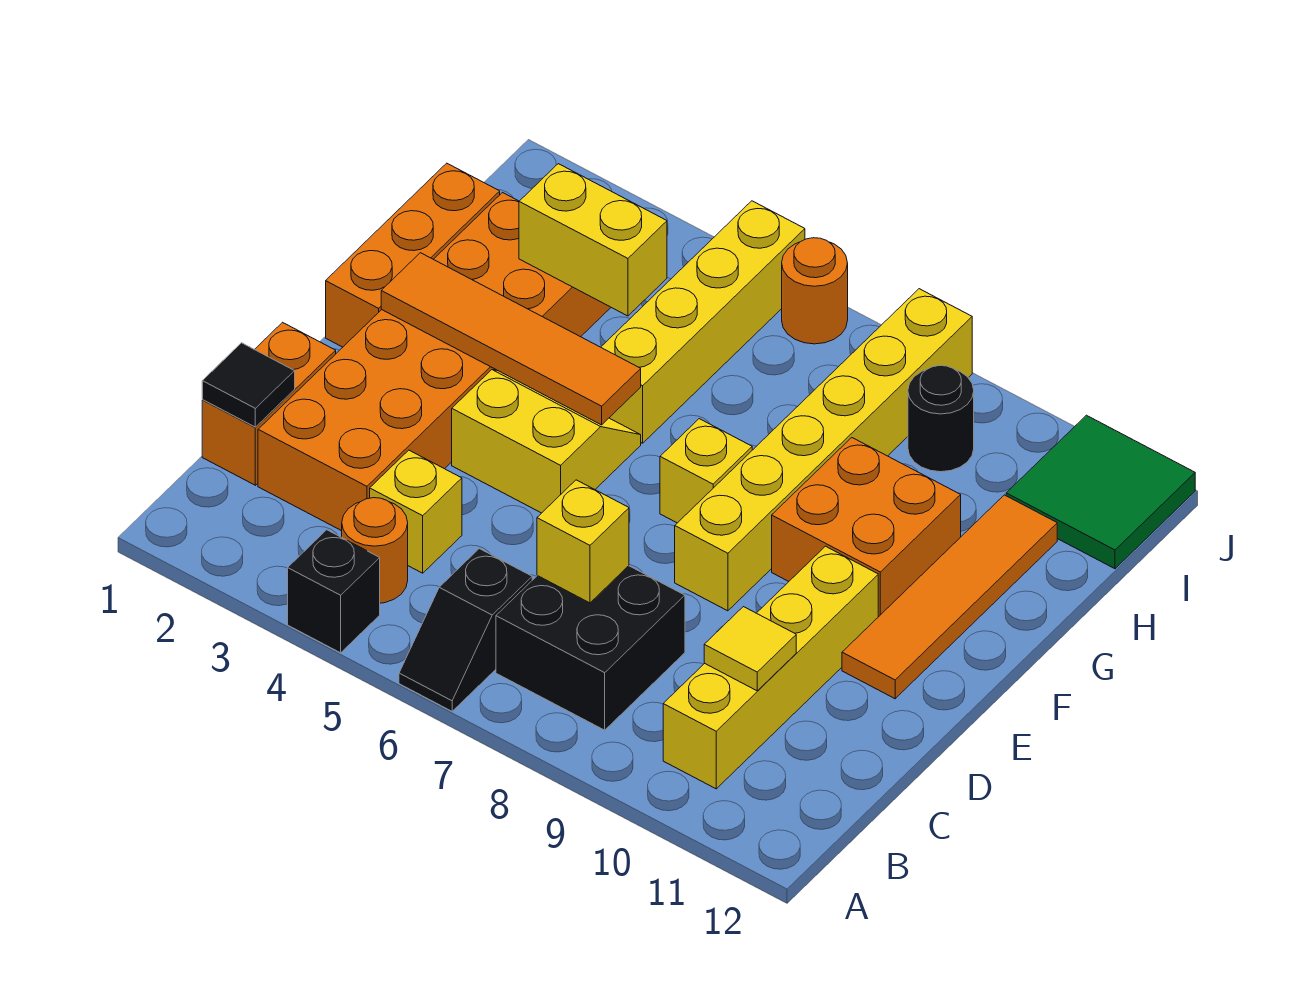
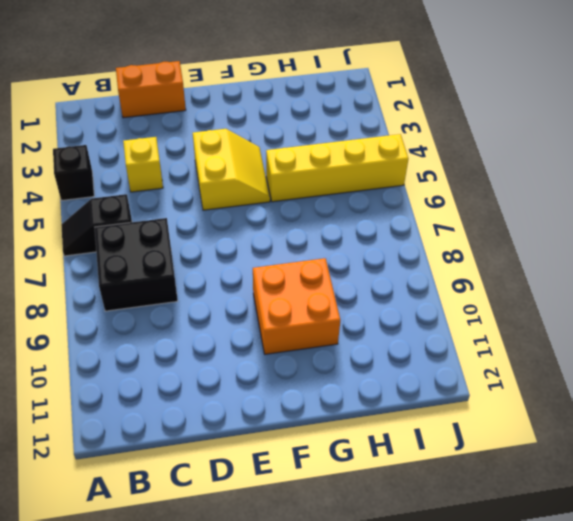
none -> orange round brick B4 level 1
none -> yellow brick B10:E10 level 1
none -> orange brick C2:H3 level 1

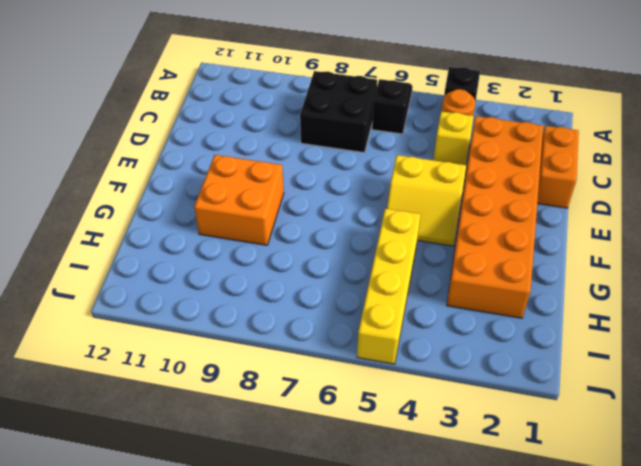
none -> yellow brick B10:E10 level 1
none -> yellow brick E8:J8 level 1
none -> orange tile E11:H11 level 1

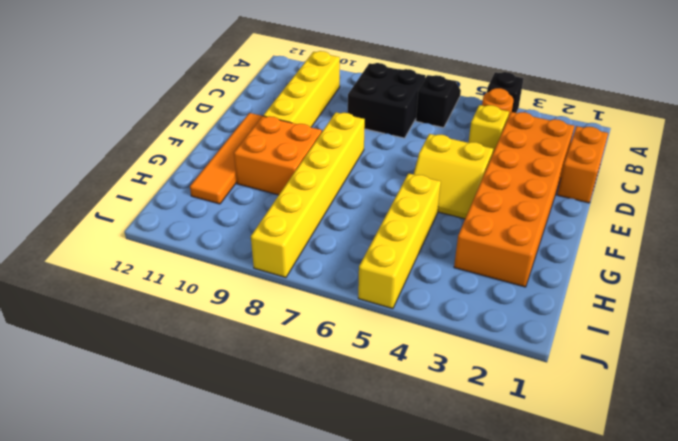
none -> orange brick F1:H1 level 1
none -> yellow brick F7 level 1
none -> black round brick I9 level 1

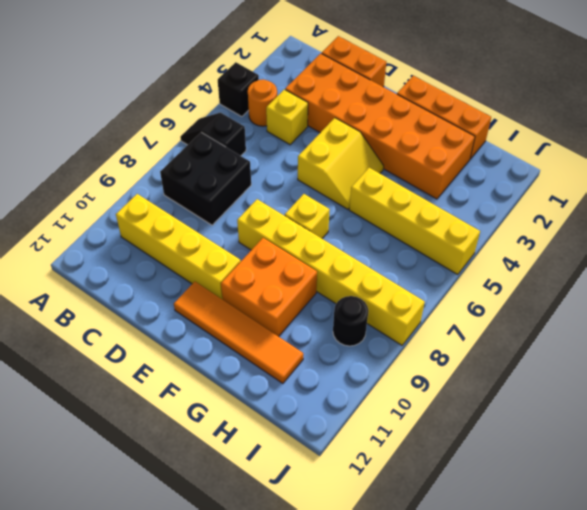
none -> green tile I11:J12 level 1
none -> orange round brick J6 level 1
none -> black tile C1 level 2

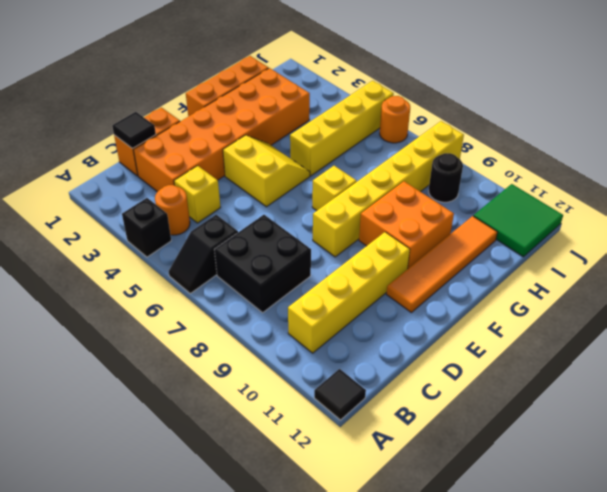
black tile A12 level 1 -> none
none -> yellow brick C7 level 2
none -> yellow tile C10 level 2
none -> orange tile F2:F5 level 2

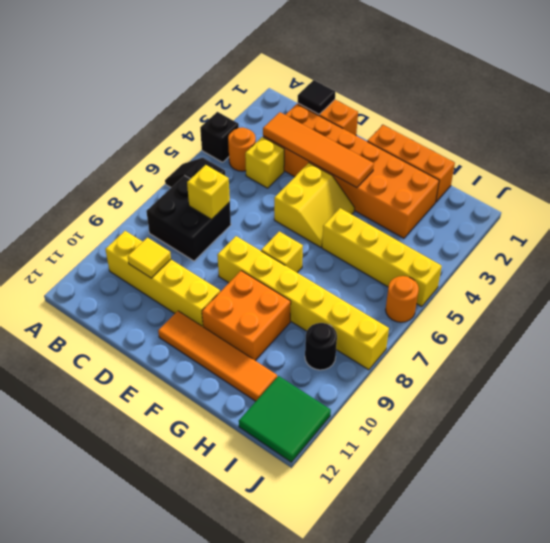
orange tile C3:F3 level 2 -> orange tile F2:F5 level 2
none -> yellow brick H3:H4 level 2

